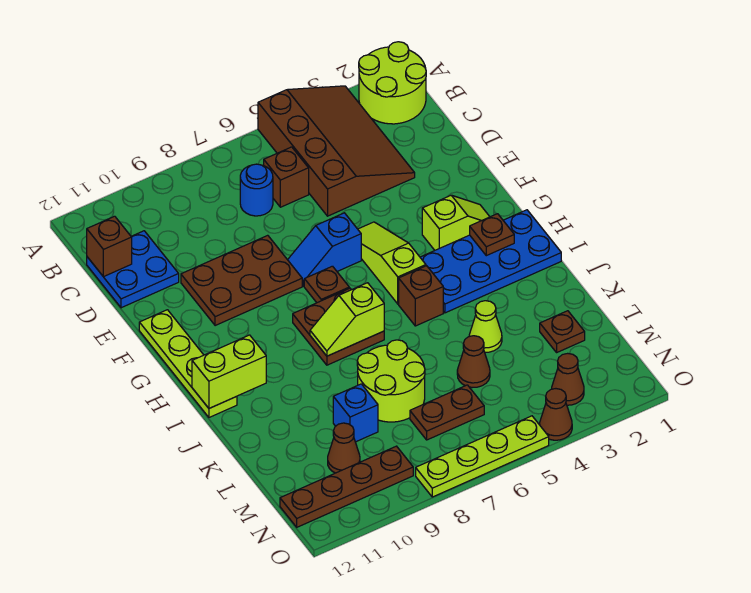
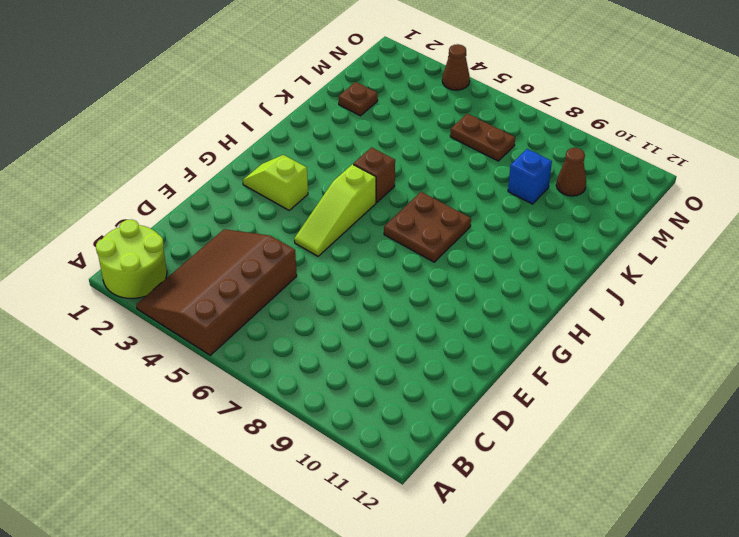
none -> brown brick C6 level 1
none -> blue round brick C7 level 1
none -> blue plate C11:D12 level 1

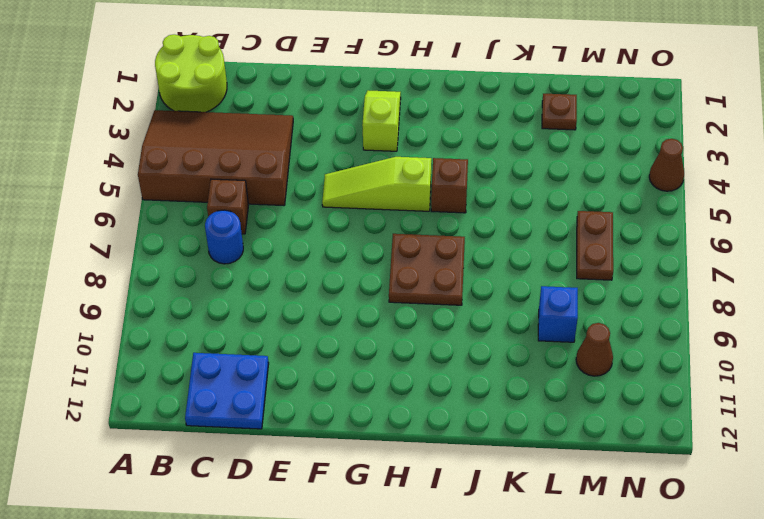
none -> brown plate E8:F10 level 1
none -> blue slope F6:F7 level 1 top 6
none -> lime plate F12:I12 level 1

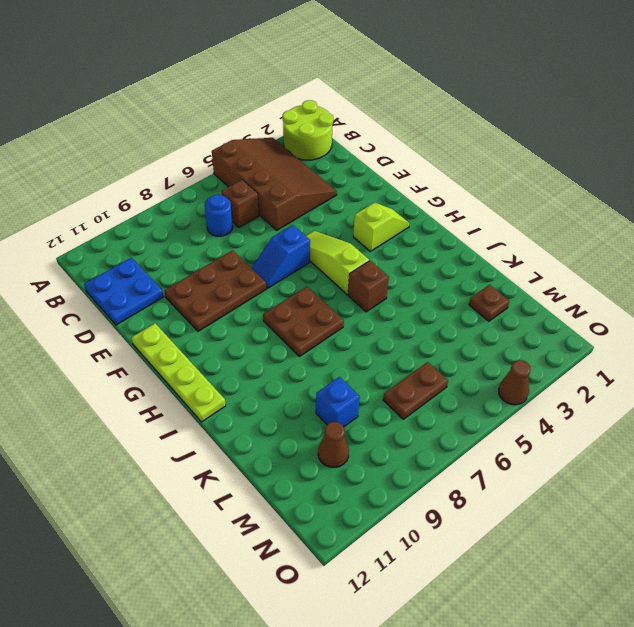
none -> brown plate G7 level 1
none -> blue plate H1:I4 level 1
none -> lime cone K4 level 1

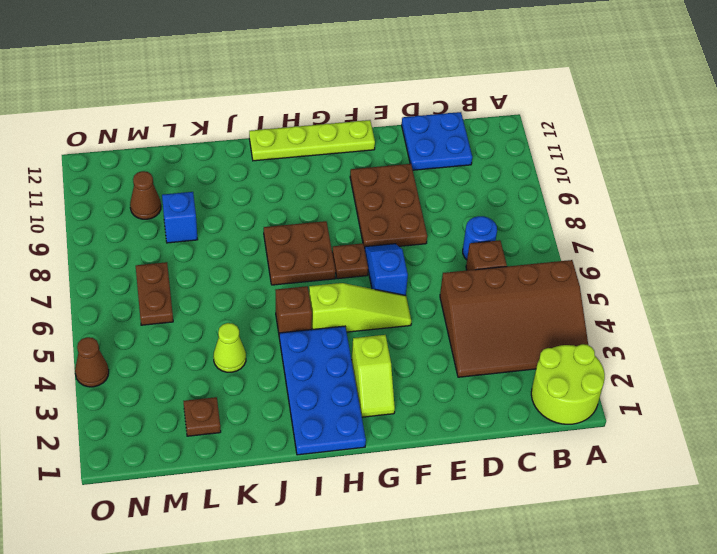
none -> lime round brick K7:L8 level 1
none -> brown cone L5 level 1
none -> brown cone N3 level 1

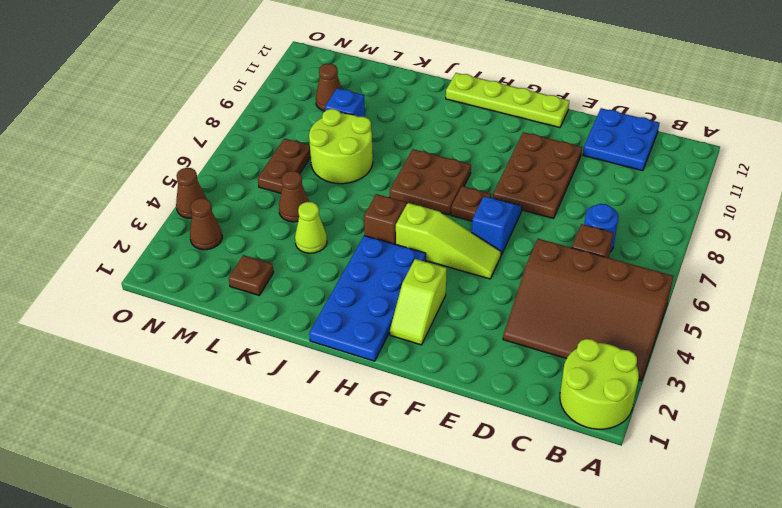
none -> brown plate N9:N12 level 1
none -> lime plate O5:O8 level 1
none -> brown brick C12 level 2

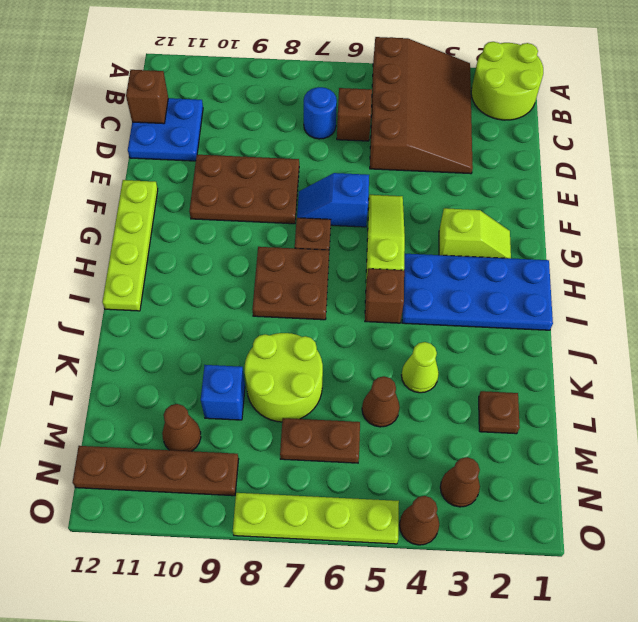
none -> brown plate H2 level 2
none -> lime slope I7:I8 level 2 top 7
none -> lime brick I11:I12 level 2

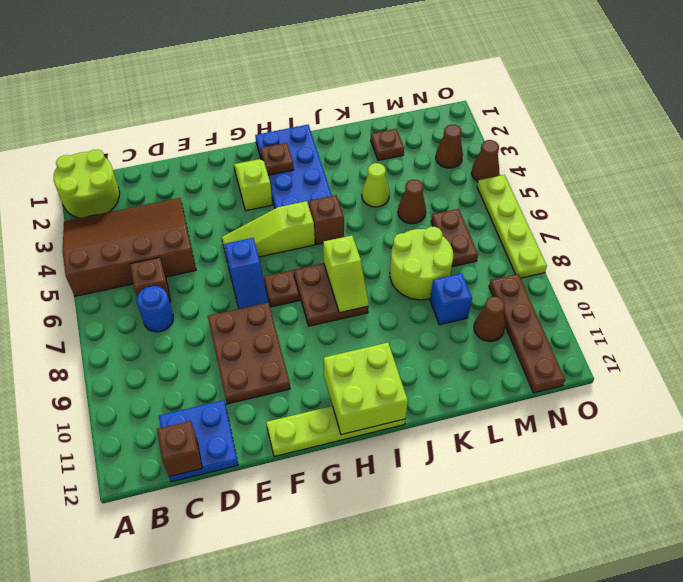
lime brick H11:I12 level 2 -> lime brick I11:I12 level 2

